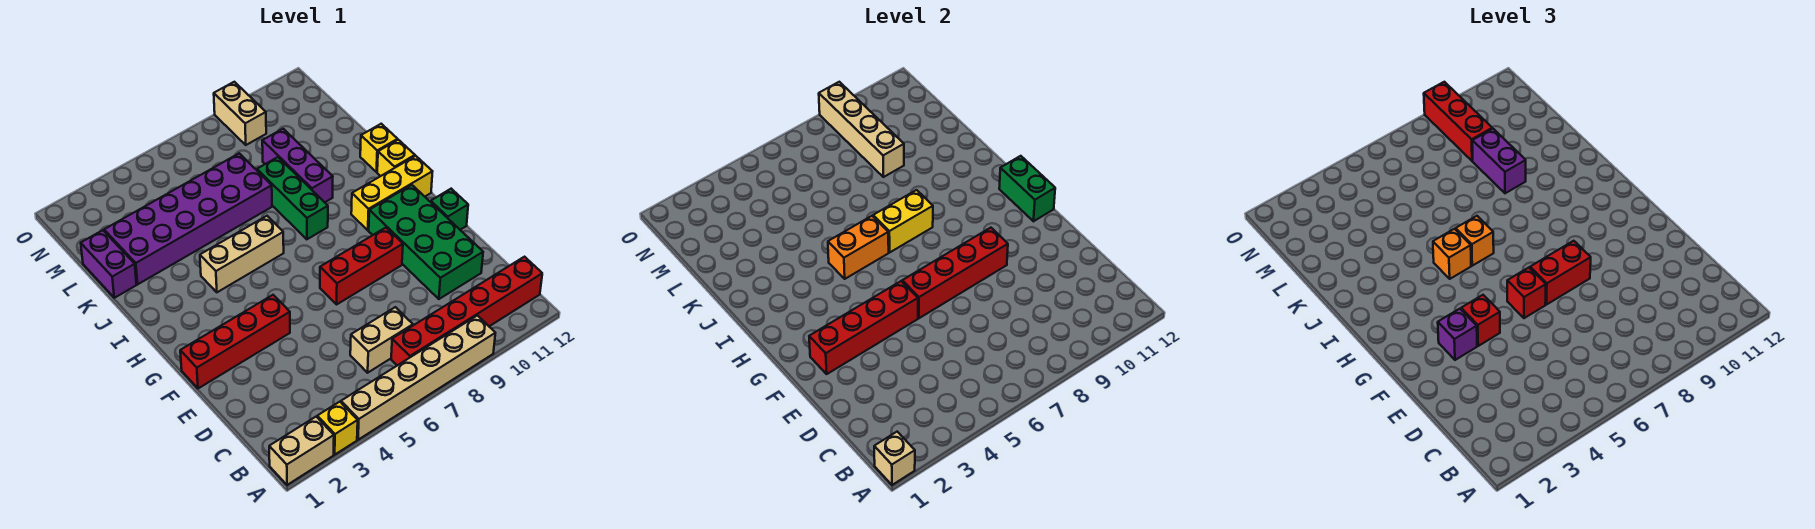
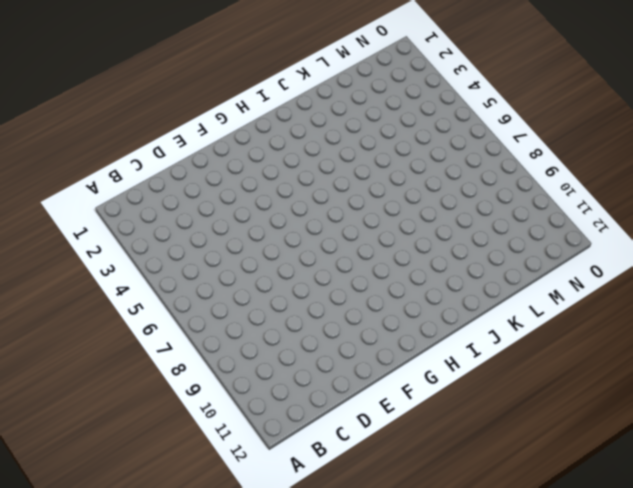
none -> tan brick A1:A2 level 1
none -> yellow brick A3 level 1
none -> tan brick A4:A9 level 1
none -> red brick B7:B12 level 1

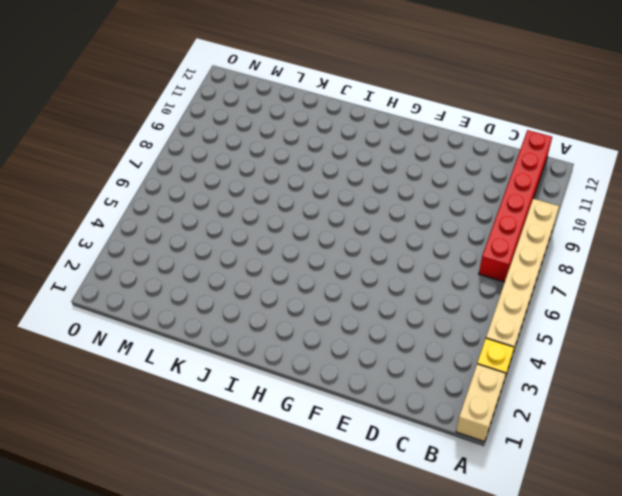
none -> tan brick C6:C7 level 1
none -> green brick D10:G11 level 1
none -> red brick F1:F4 level 1
none -> red brick F7:F9 level 1

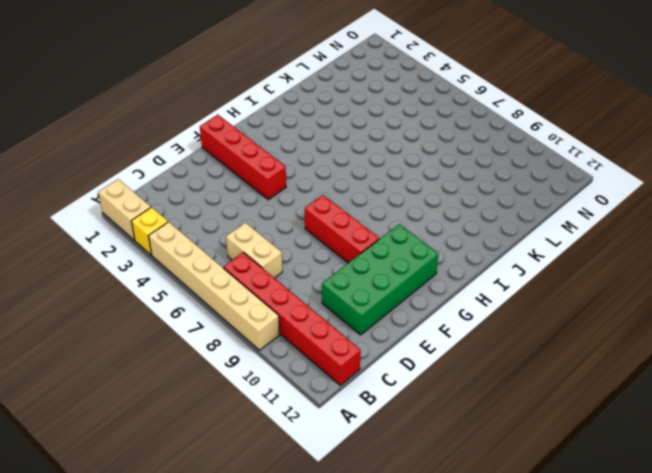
none -> green brick F12 level 1
none -> yellow brick H10:H12 level 1
none -> tan brick I4:I6 level 1
none -> green brick I8:K8 level 1

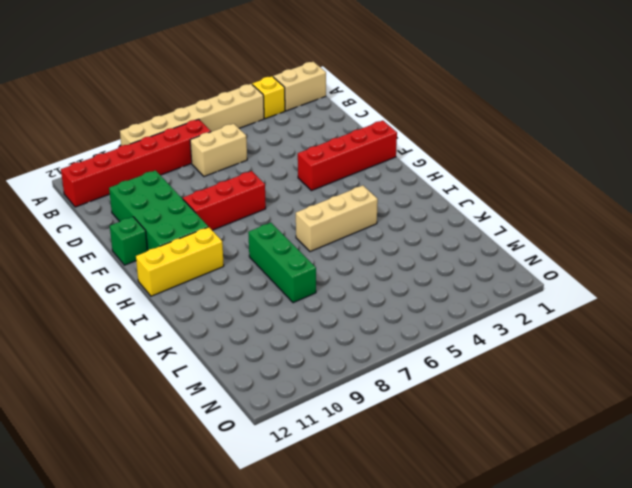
none -> yellow brick I12 level 1
none -> purple brick J9:L9 level 1
none -> yellow brick J12 level 1
none -> purple brick K1:L1 level 1

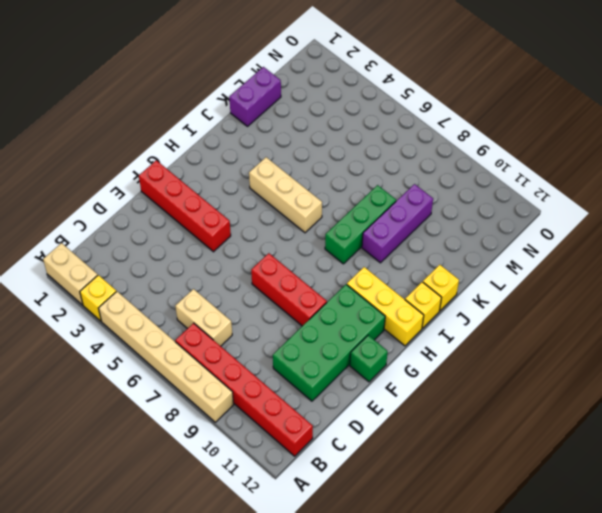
none -> purple brick K2:L7 level 1
none -> tan brick N9:O9 level 1
none -> tan brick A1 level 2
none -> red brick F2:F5 level 2

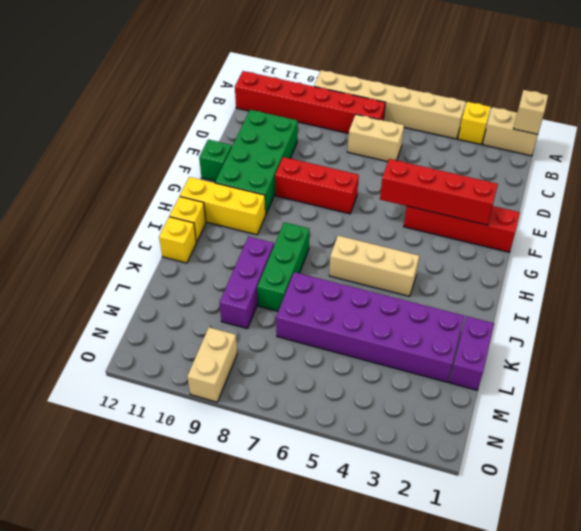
none -> red brick F6:F9 level 2
none -> green brick G12:H12 level 2
none -> orange brick I5:I6 level 2
none -> yellow brick I7:I8 level 2

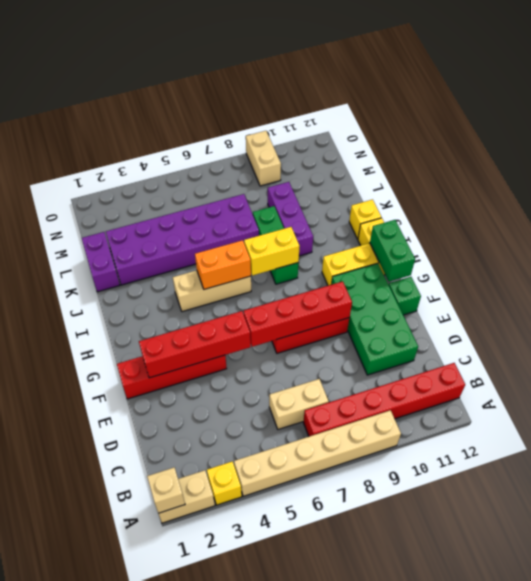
none -> tan brick L9:O9 level 2
none -> purple brick F3 level 3
none -> red brick F4 level 3
none -> red brick F6 level 3

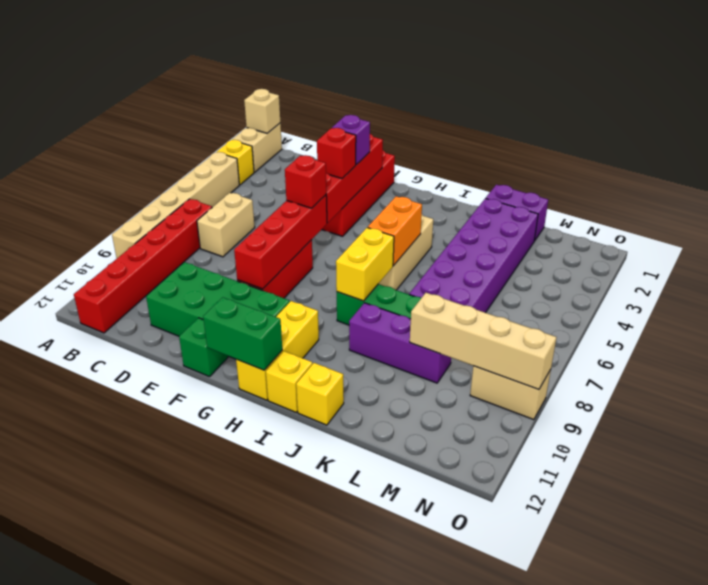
none -> red brick F7:F8 level 3
none -> orange brick I5 level 3
none -> orange brick I6 level 3
none -> purple brick K9:L9 level 3

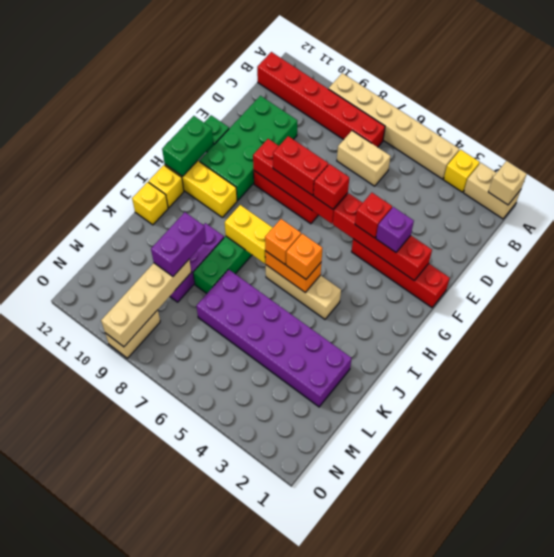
none -> purple brick K1:L1 level 1
none -> red brick M9:O9 level 3

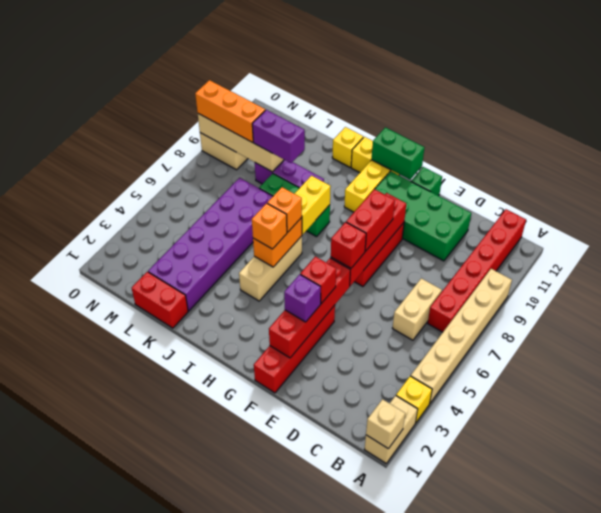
red brick K1:L1 level 1 -> purple brick K1:L1 level 1
orange brick M9:O9 level 3 -> red brick M9:O9 level 3

